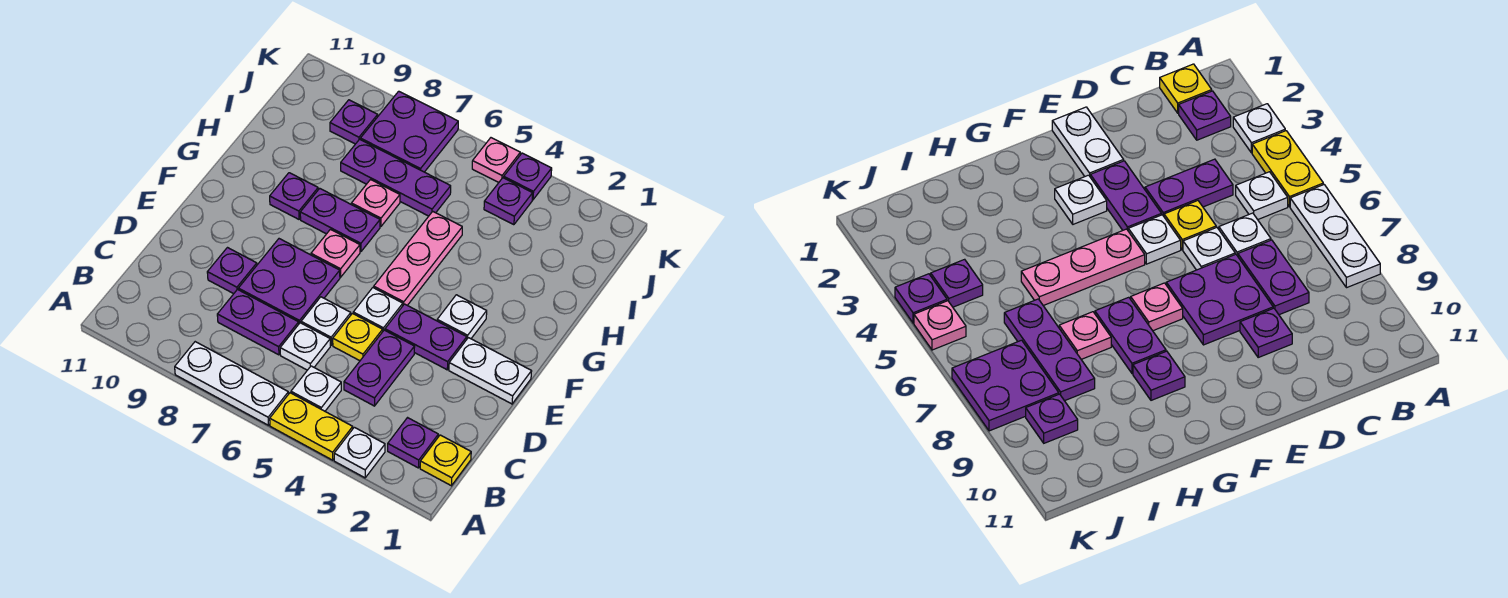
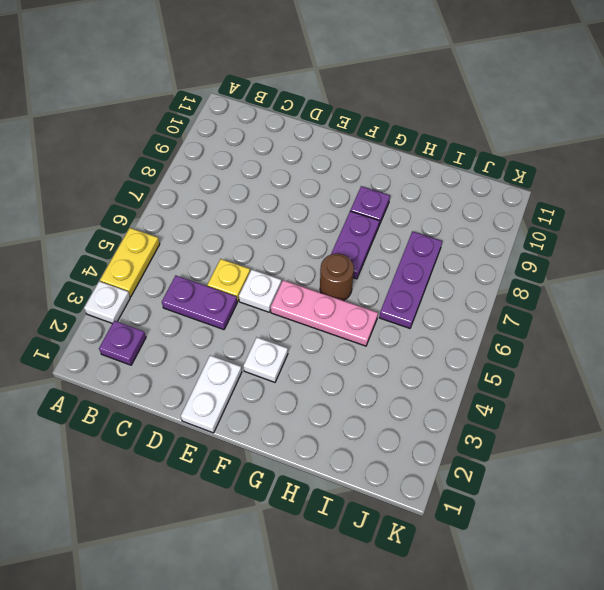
brown round brick G6 level 1 -> none
none -> white plate A6:A8 level 1
none -> yellow plate B1 level 1
none -> white plate B5 level 1

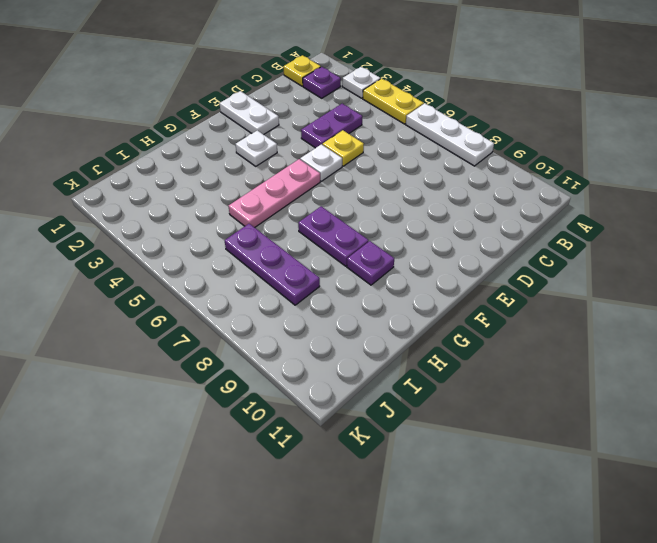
none -> white plate B5 level 1
none -> white plate C6 level 1
none -> purple plate C7:C8 level 1

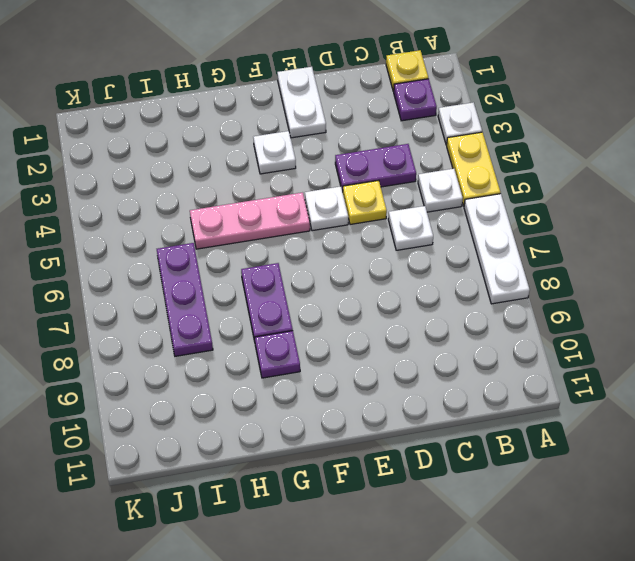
none -> purple plate C7:C8 level 1
none -> white plate D6 level 1
none -> purple plate D7:E8 level 1

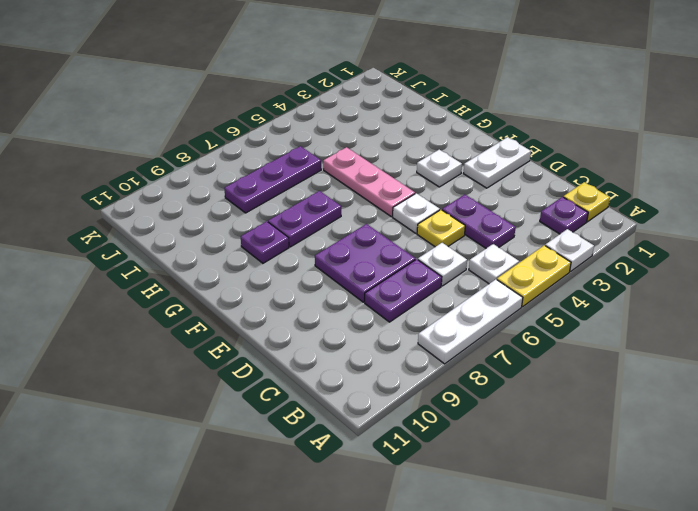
none -> white plate D6 level 1
none -> purple plate D9 level 1
none -> purple plate E3:E4 level 1

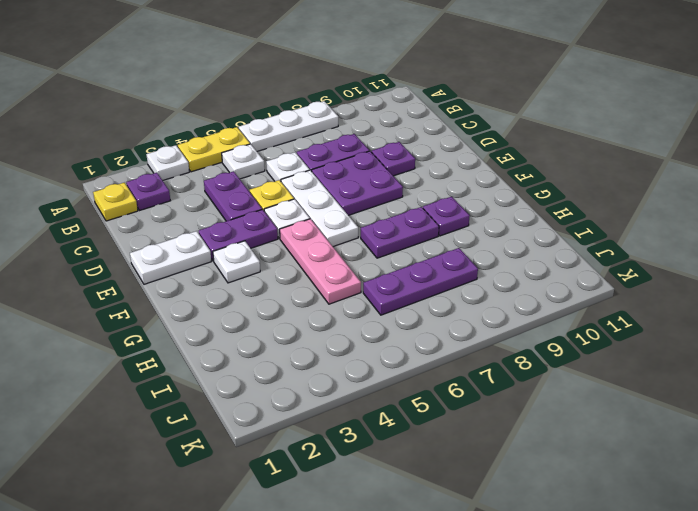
white plate D6:F6 level 1 -> white plate D6 level 1
none -> pink plate F7 level 1
none -> pink plate H7 level 1
none -> purple plate J4 level 1

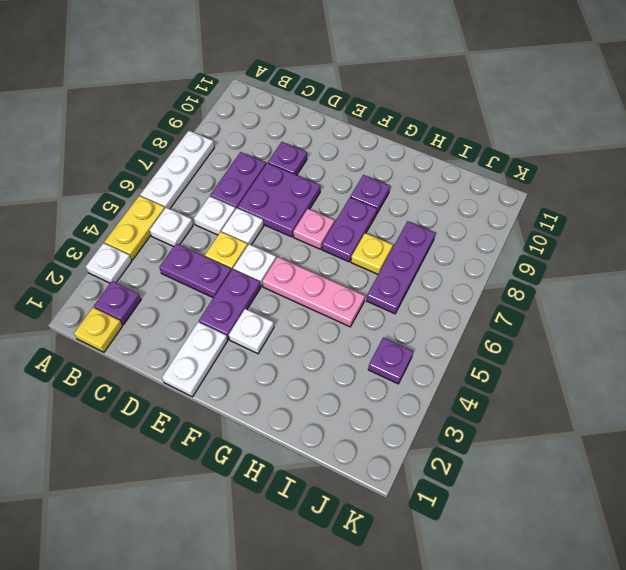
yellow plate H7 level 1 -> pink plate H7 level 1
none -> purple plate J7:K8 level 1
none -> purple plate J9 level 1
none -> purple plate K4 level 1

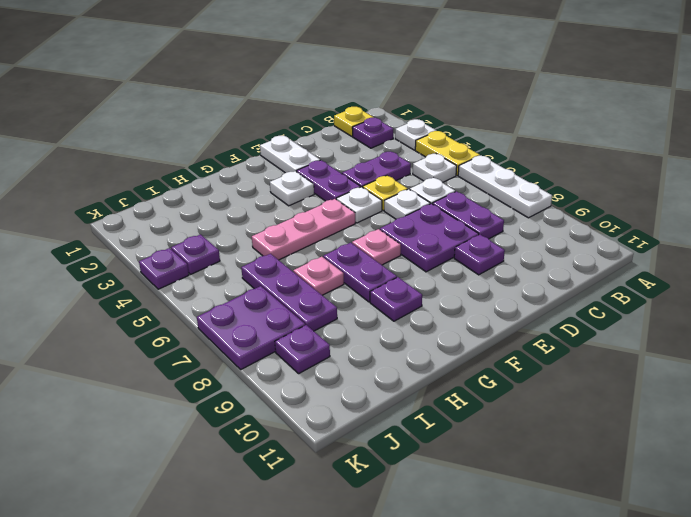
none -> pink plate K5 level 1

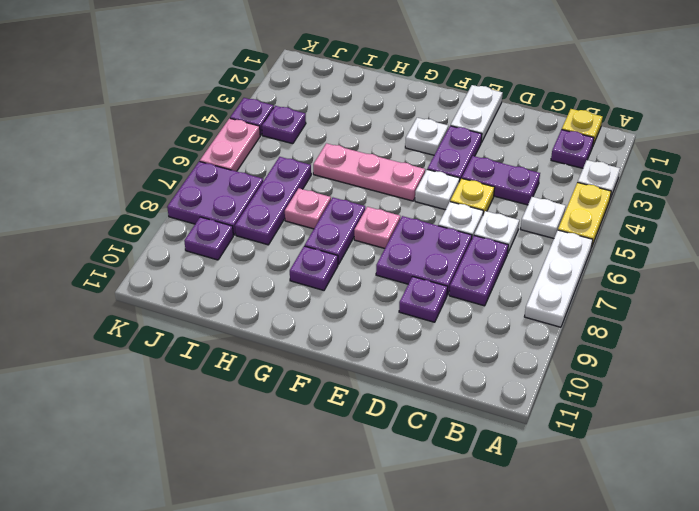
pink plate K5:K6 level 1 -> pink plate K5 level 1

